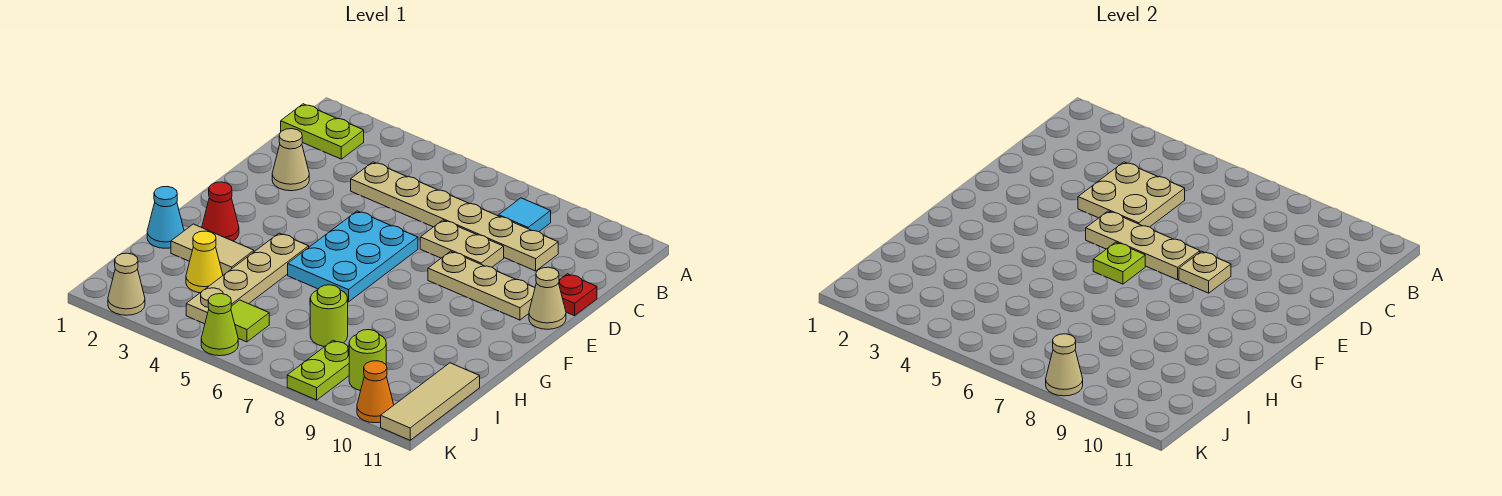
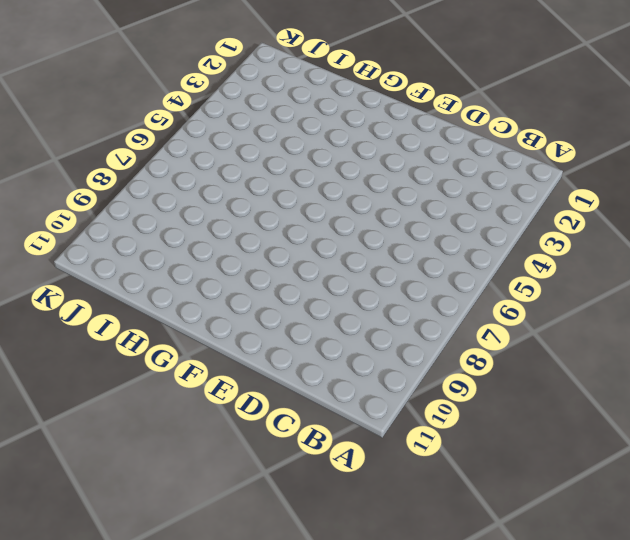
none -> lime plate B1:B2 level 1
none -> cyan tile B8 level 1
none -> tan plate C4:C9 level 1

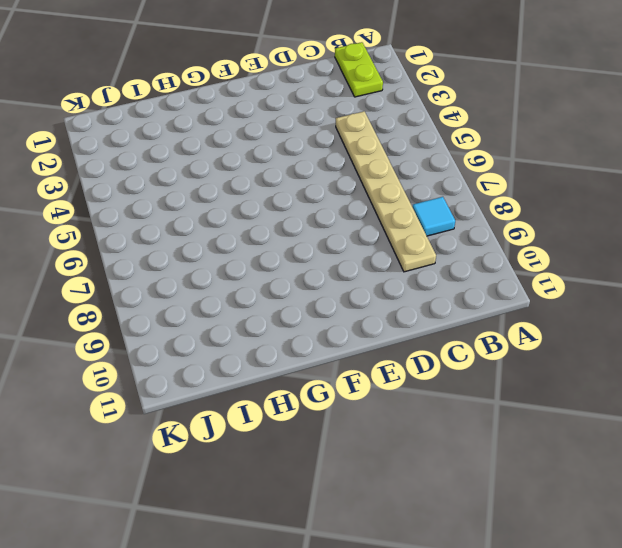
none -> tan cone D2 level 1
none -> tan plate D7:D8 level 1
none -> red plate D11 level 1

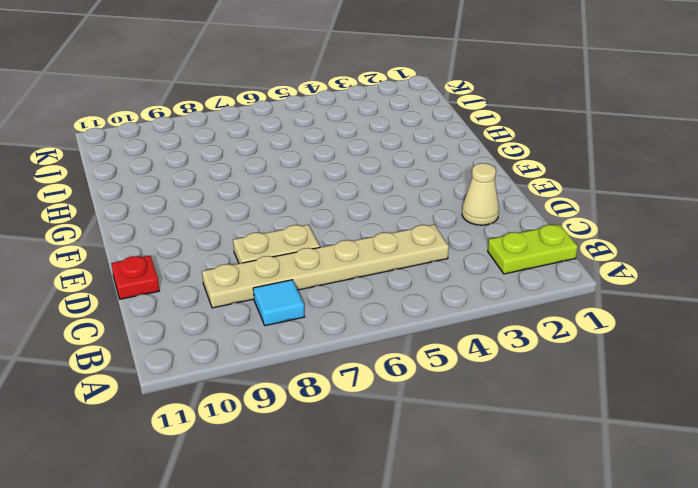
none -> cyan plate E5:G6 level 1
none -> tan plate E8:E10 level 1
none -> tan cone E11 level 1

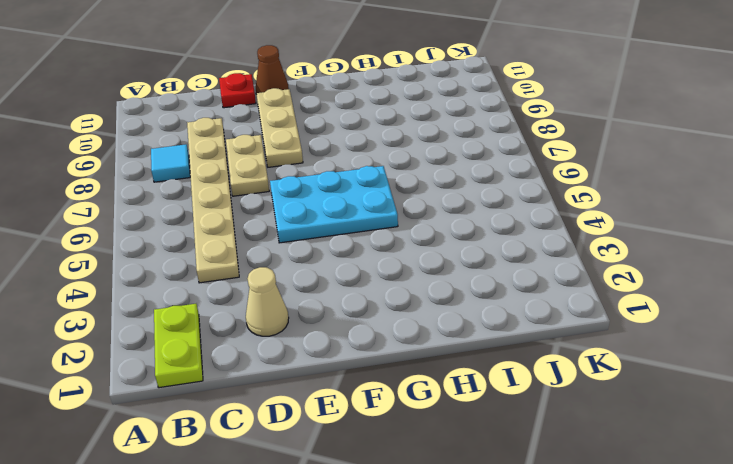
brown cone E11 level 1 -> tan cone E11 level 1
none -> red cone G2 level 1
none -> tan plate G4:J4 level 1
none -> cyan cone H1 level 1

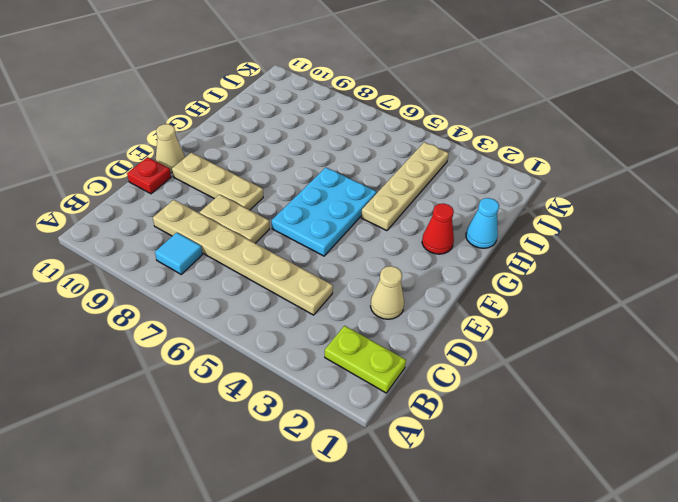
none -> tan tile H2:H3 level 1
none -> yellow cone I3 level 1
none -> lime round brick I7 level 1

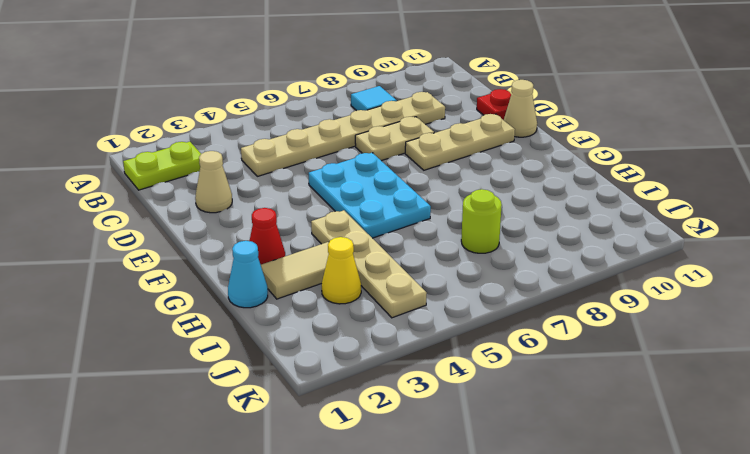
none -> tan tile I11:K11 level 1
none -> lime tile J5 level 1
none -> lime plate J8:K8 level 1

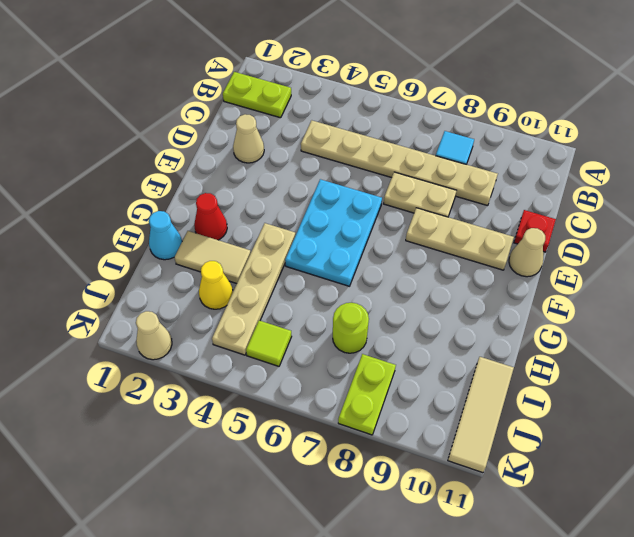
none -> lime round brick J9 level 1
none -> lime cone K5 level 1
none -> orange cone K10 level 1

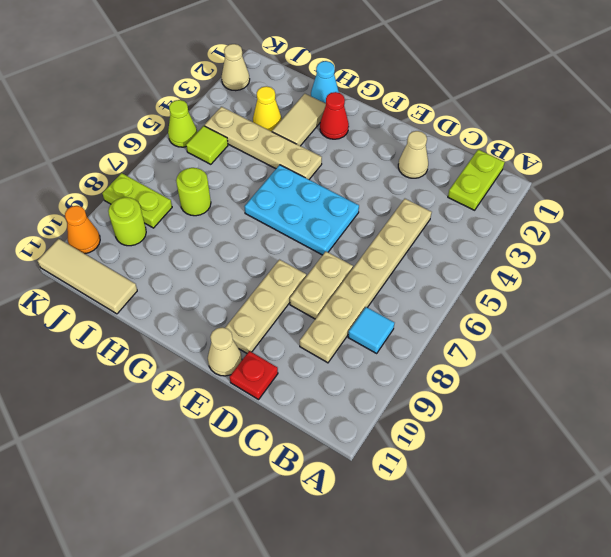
none -> tan plate C4:D5 level 2
none -> tan plate E5:E7 level 2
none -> tan plate E8 level 2

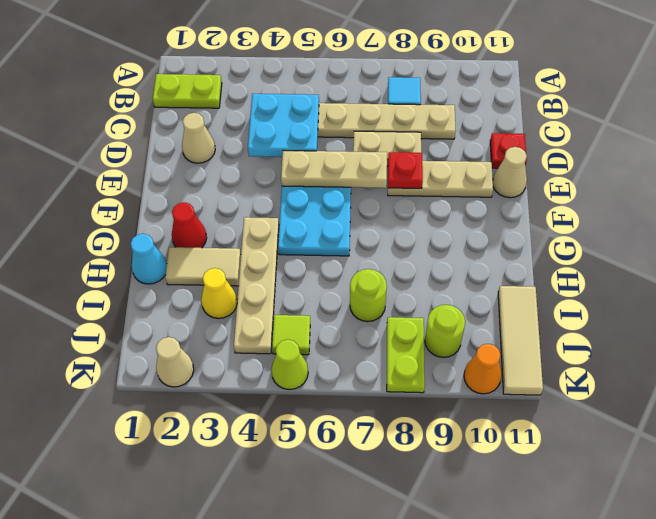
cyan plate C4:D5 level 2 -> tan plate C4:D5 level 2
red plate E8 level 2 -> tan plate E8 level 2
none -> lime plate F6 level 2
none -> tan cone K8 level 2

